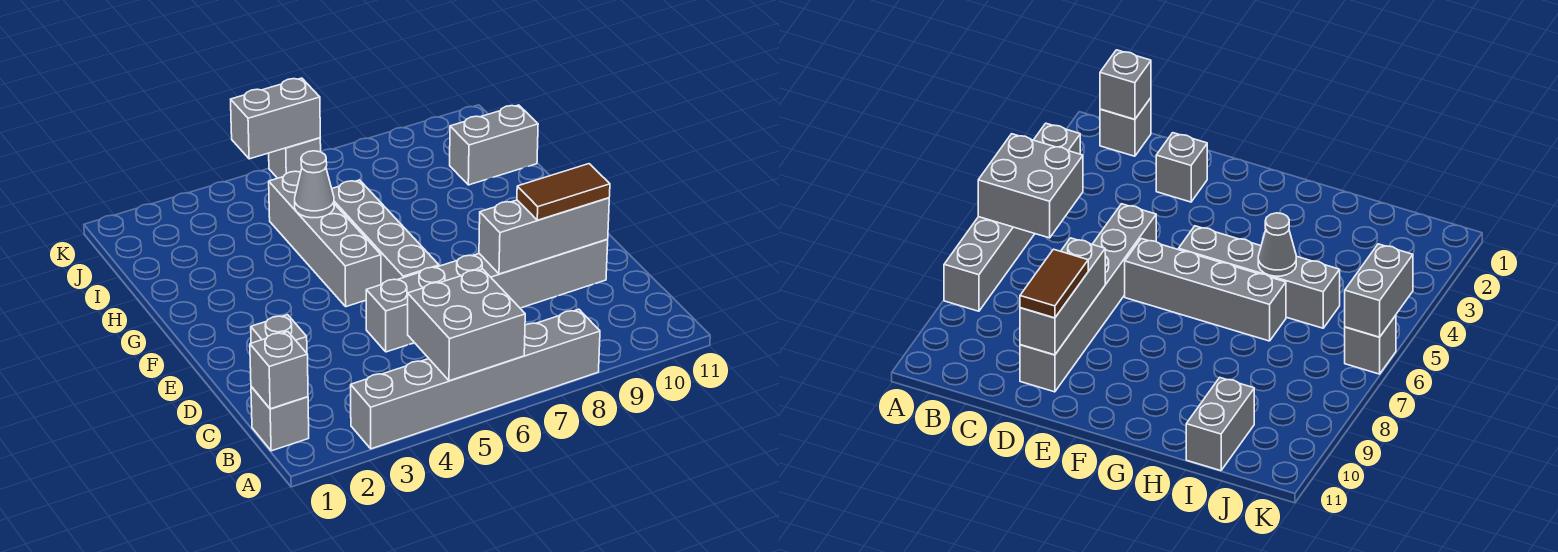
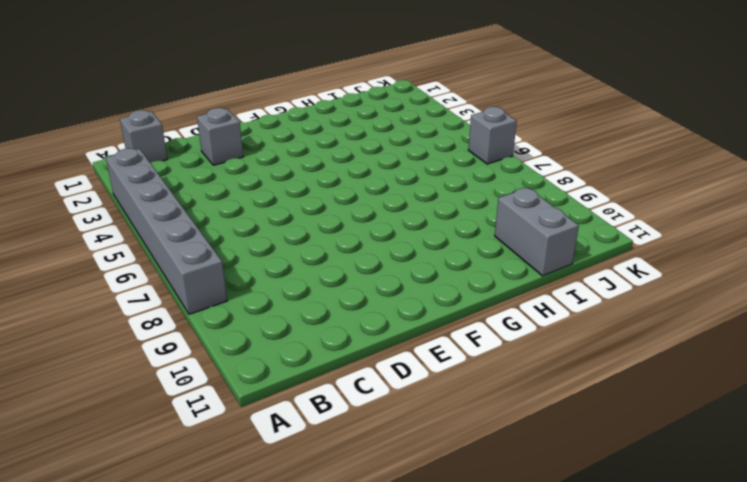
none -> grey brick D5:D10 level 1
none -> grey brick E6:H6 level 1
none -> grey brick F5:I5 level 1

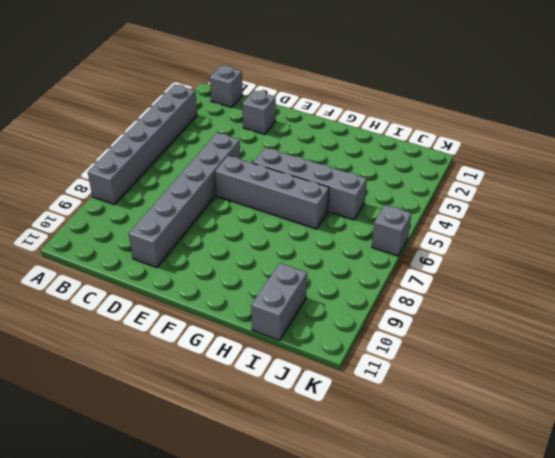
none -> grey brick A5:B6 level 2
none -> grey brick B1 level 2
none -> grey brick D8:D10 level 2

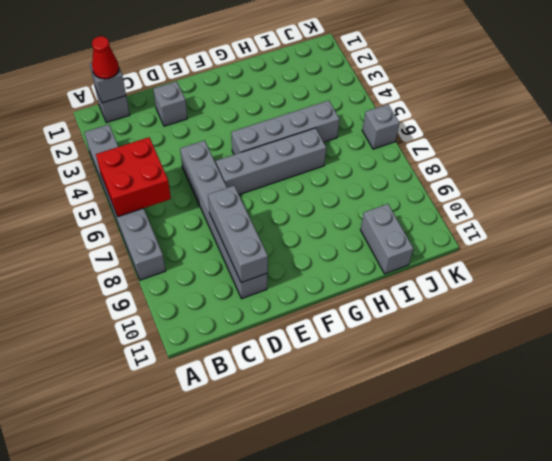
red brick A5:B6 level 2 -> grey brick A5:B6 level 2
red cone B1 level 3 -> none
none -> grey cone H5 level 2
none -> grey brick K5:K6 level 2
none -> brown tile D9:D10 level 3

